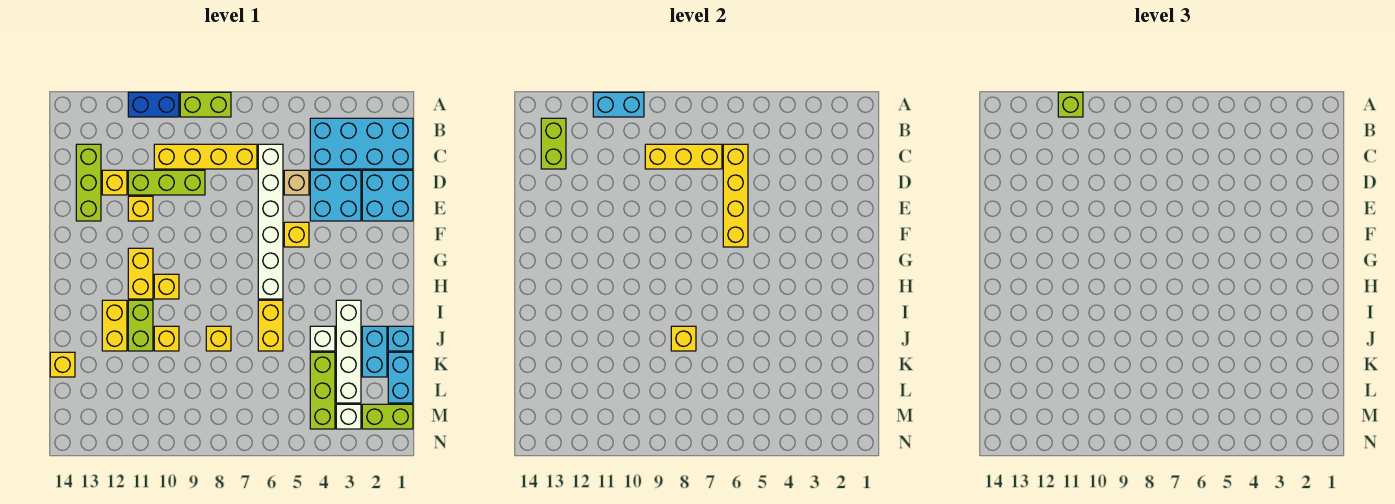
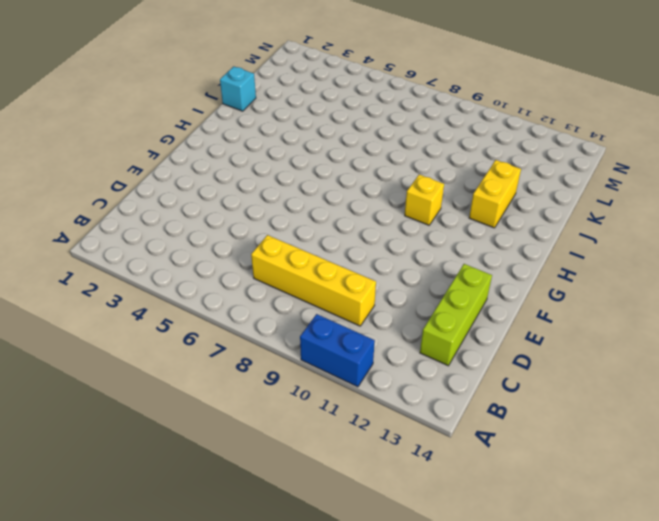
none -> lime brick A8:A9 level 1
none -> cyan brick B1:C4 level 1
none -> white brick C6:H6 level 1
none -> cyan brick D1:E2 level 1

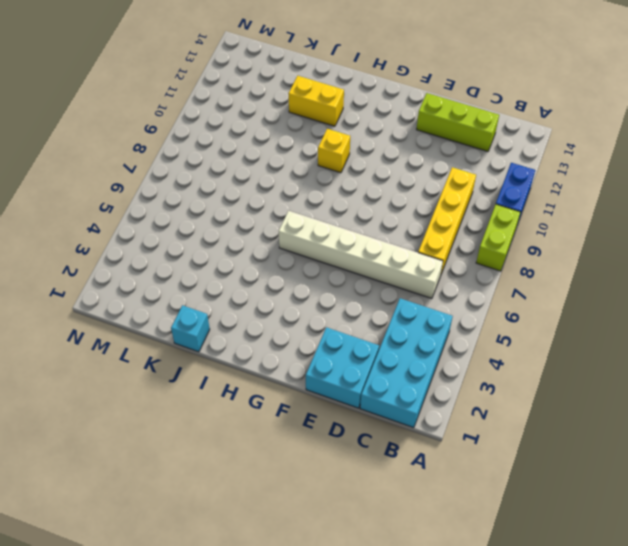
none -> cyan brick D3:E4 level 1
none -> tan brick D5 level 1
none -> lime brick D9:D11 level 1
none -> yellow brick D12 level 1

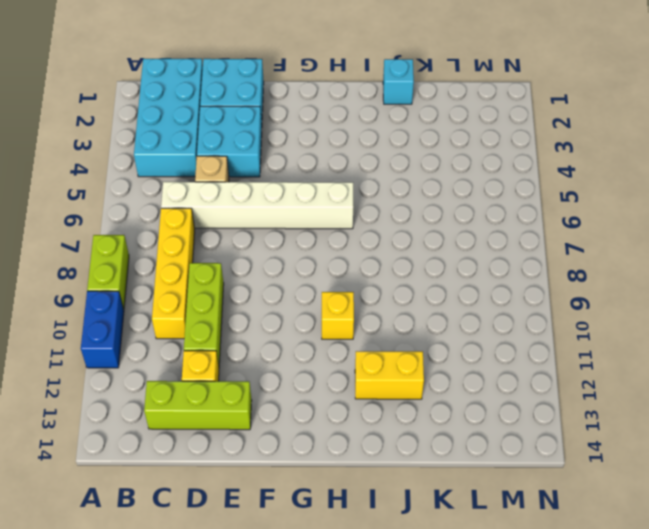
none -> yellow brick E11 level 1
none -> yellow brick F5 level 1
none -> yellow brick G11:H11 level 1
none -> white brick I3:L3 level 1

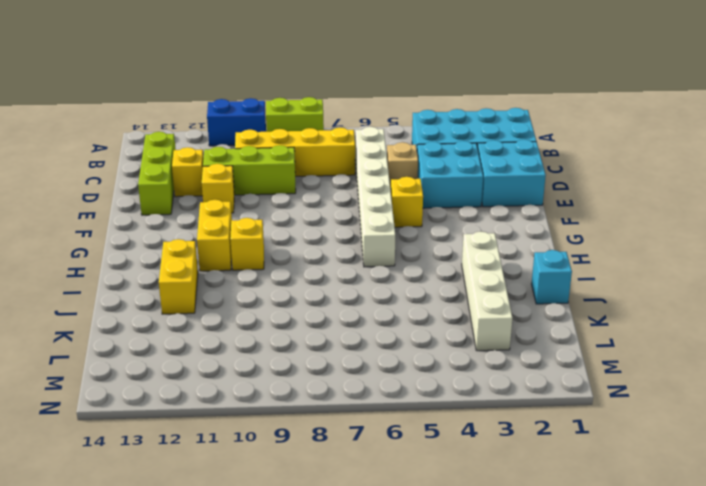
none -> yellow brick I6:J6 level 1
none -> lime brick I11:J11 level 1
none -> cyan brick J2:K2 level 1
none -> white brick J4 level 1

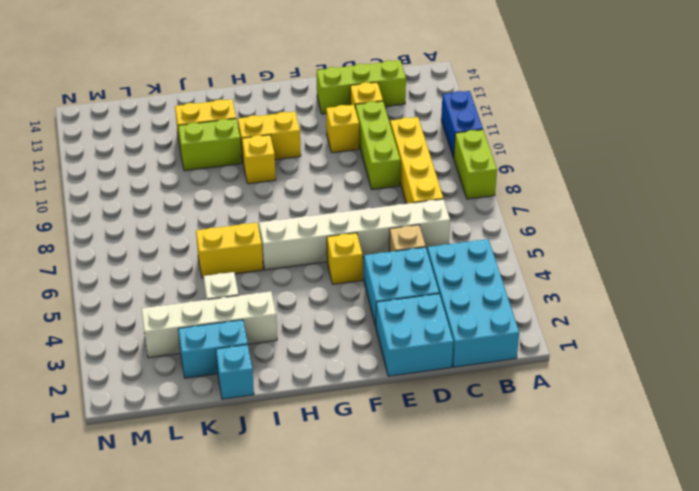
none -> yellow brick J8 level 1
none -> yellow brick J10 level 1
none -> cyan brick K1:L1 level 1
none -> lime brick K4:M4 level 1

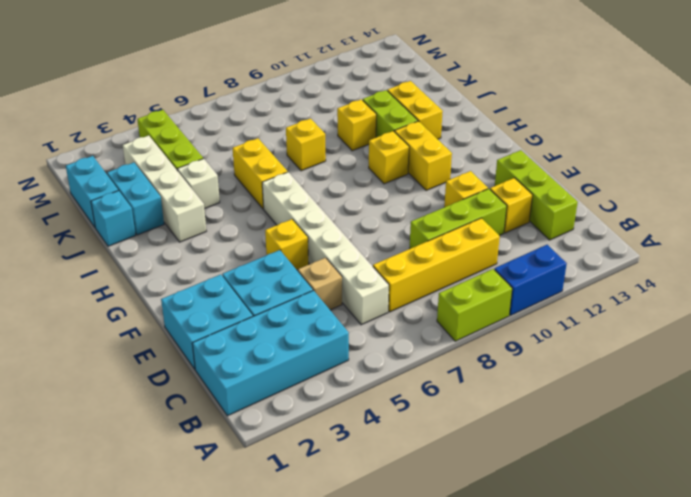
none -> yellow brick K14 level 1
none -> lime brick M1:M2 level 1
none -> white brick M3 level 1
none -> cyan brick A10:A11 level 2

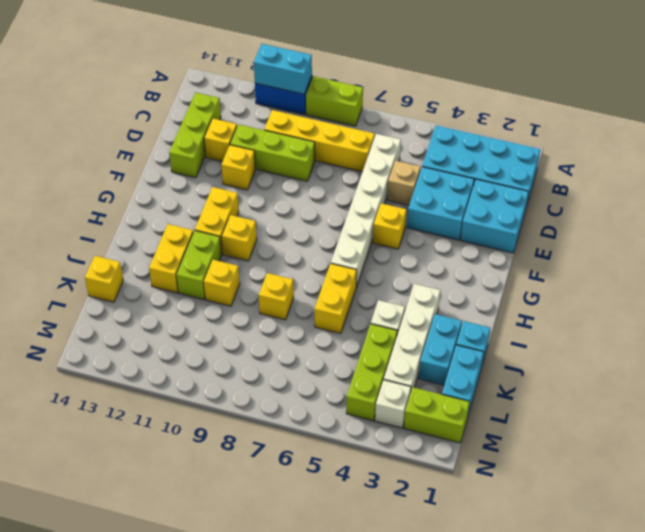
none -> lime brick B13:C13 level 2
none -> yellow brick C6:F6 level 2
none -> yellow brick C7:C9 level 2
none -> yellow brick J8 level 2

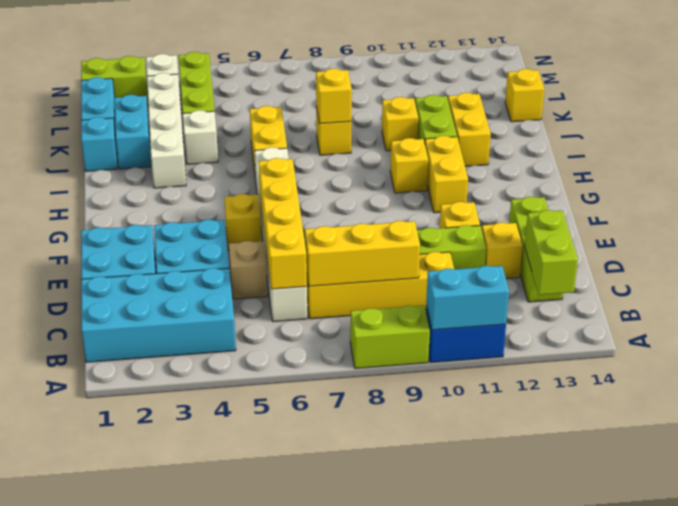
none -> lime brick A11 level 3

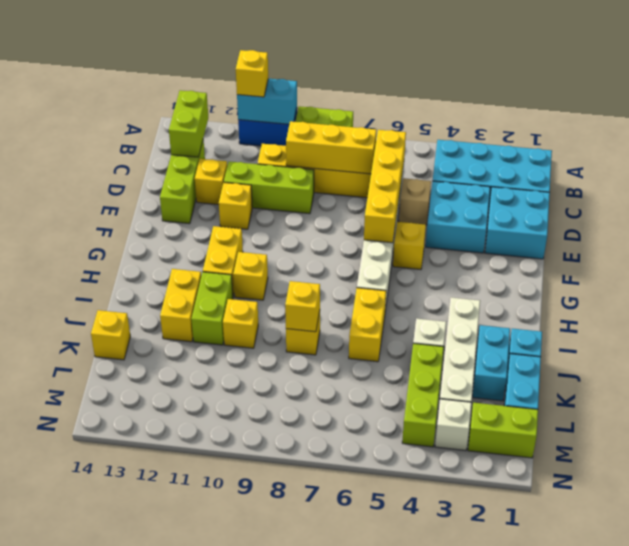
yellow brick A11 level 3 -> lime brick A11 level 3

